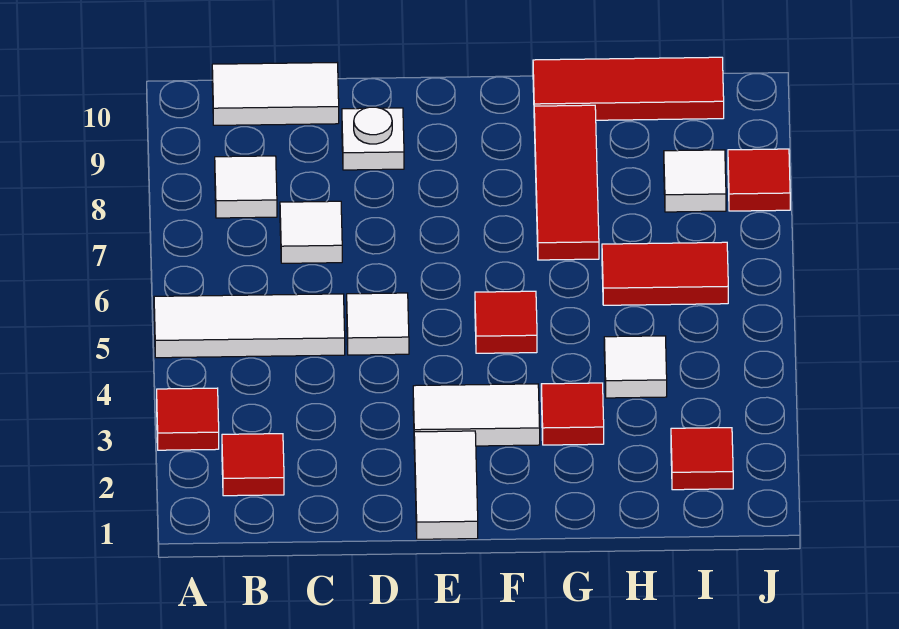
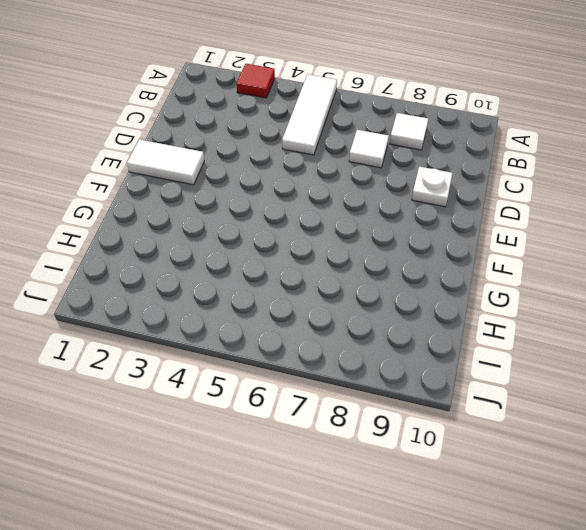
none -> red tile B2 level 1
none -> white tile B10:C10 level 1
none -> white tile D5 level 1

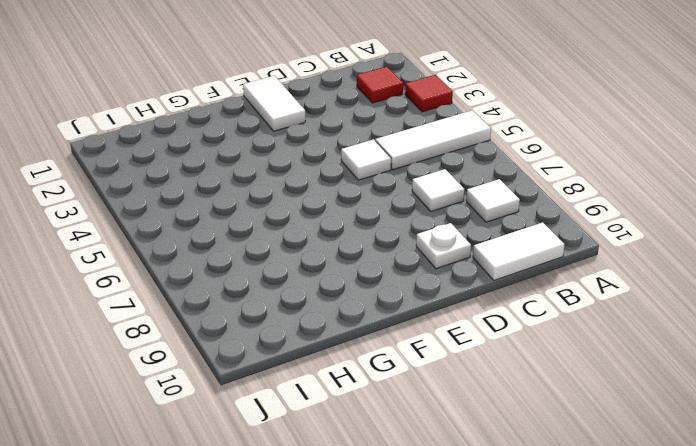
none -> white tile E3:F3 level 1
none -> red tile F5 level 1
none -> red tile G3 level 1

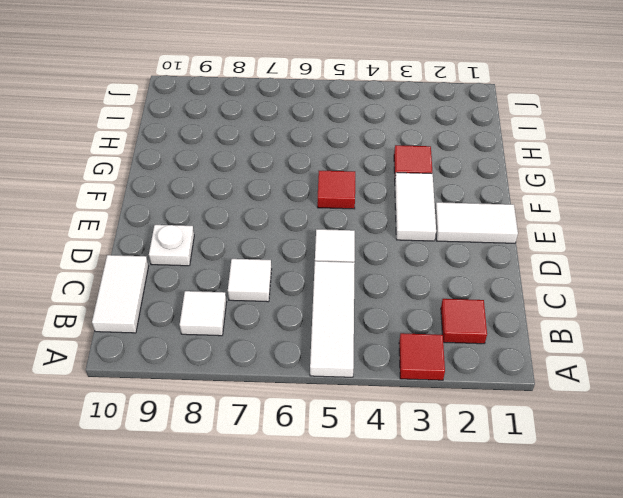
none -> red tile G7:G9 level 1
none -> red tile G10:I10 level 1
none -> white tile H4 level 1

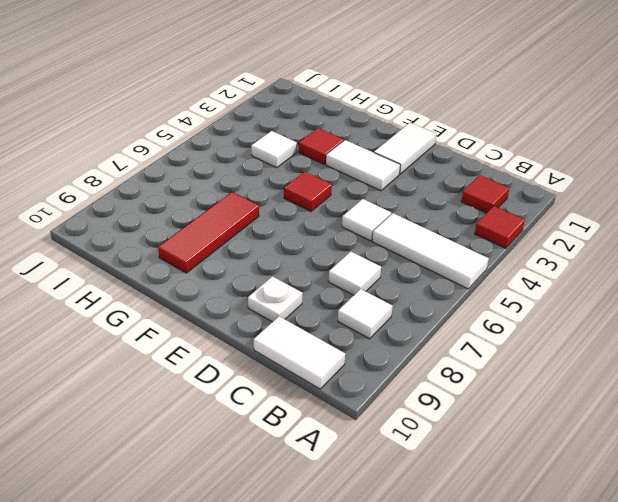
none -> red tile G10:I10 level 1
none -> red tile H6:I6 level 1
none -> red tile I2 level 1

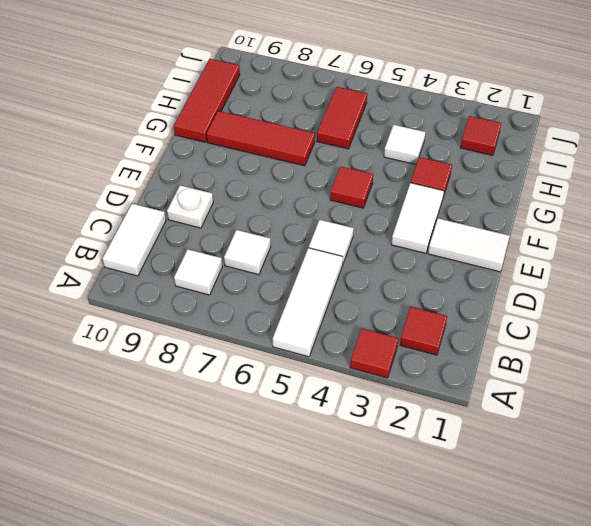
none -> white tile I8 level 1
none -> red tile J8 level 1

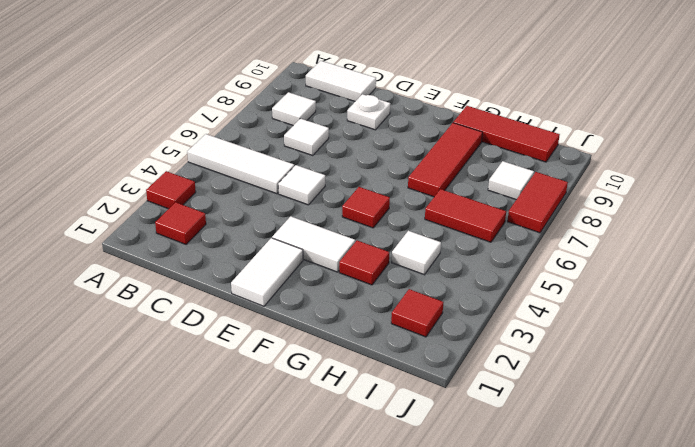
red tile J7:J8 level 1 -> red tile J8 level 1

